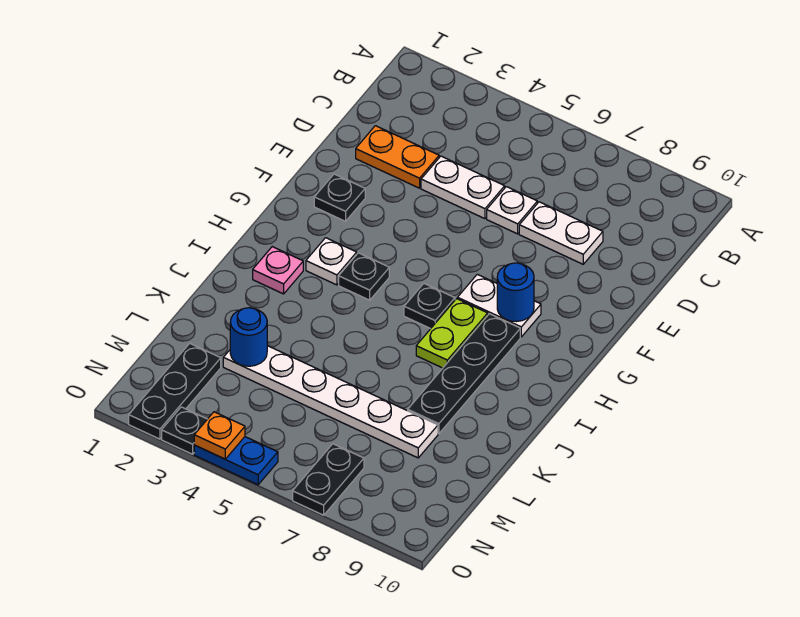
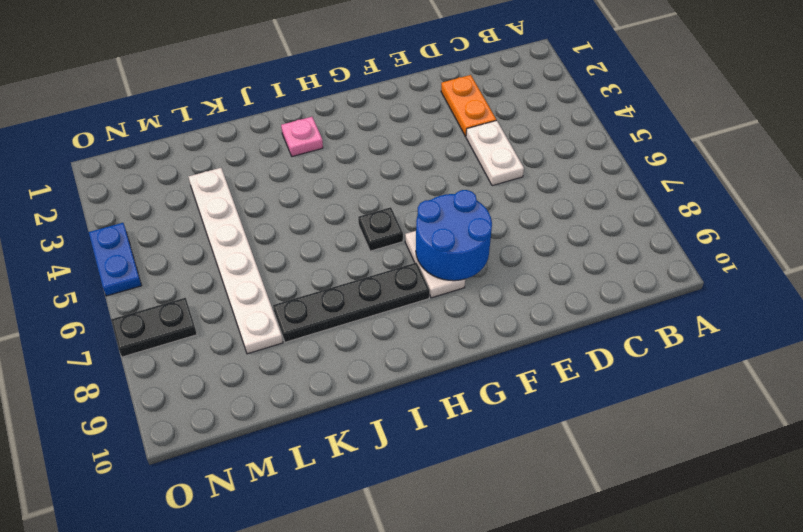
blue round brick F7:G8 level 2 -> blue round brick G8 level 2
none -> white plate D6 level 1
none -> white plate D7:D8 level 1
none -> black plate F2 level 1

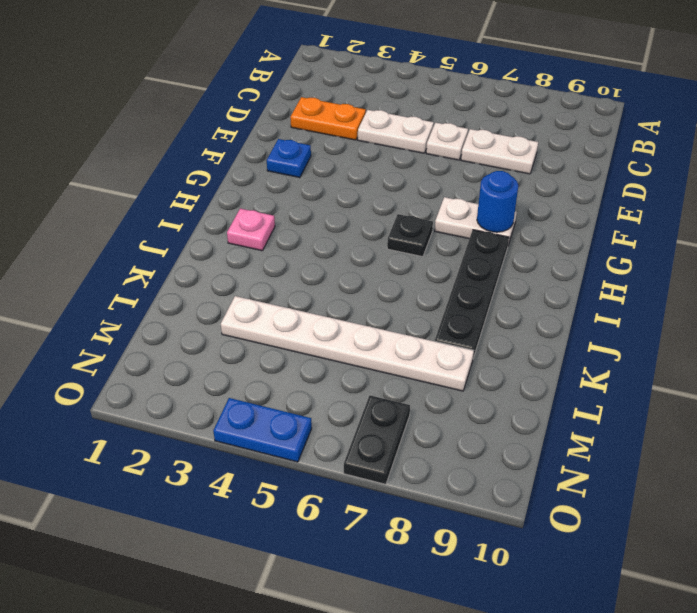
blue plate F2 level 1 -> black plate F2 level 1
none -> white plate H3 level 1
none -> black plate H4 level 1
none -> lime plate H7:I7 level 1

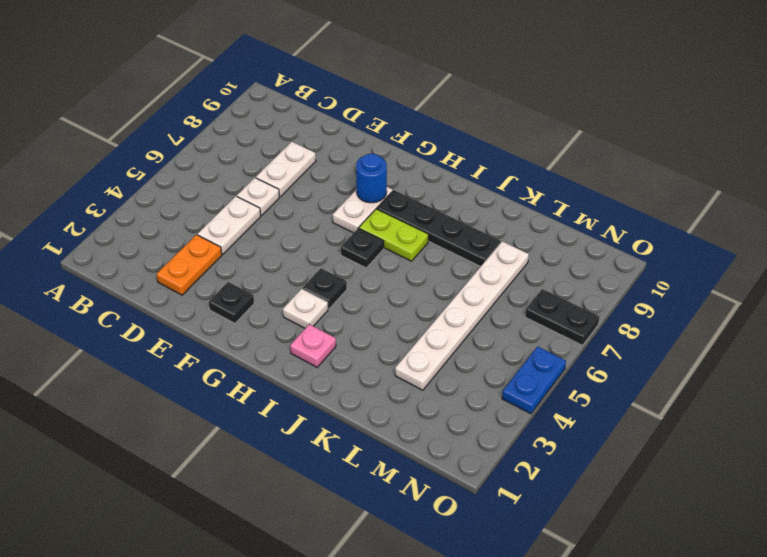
none -> black plate M2:O2 level 1
none -> black plate O3 level 1
none -> blue round brick L3 level 2

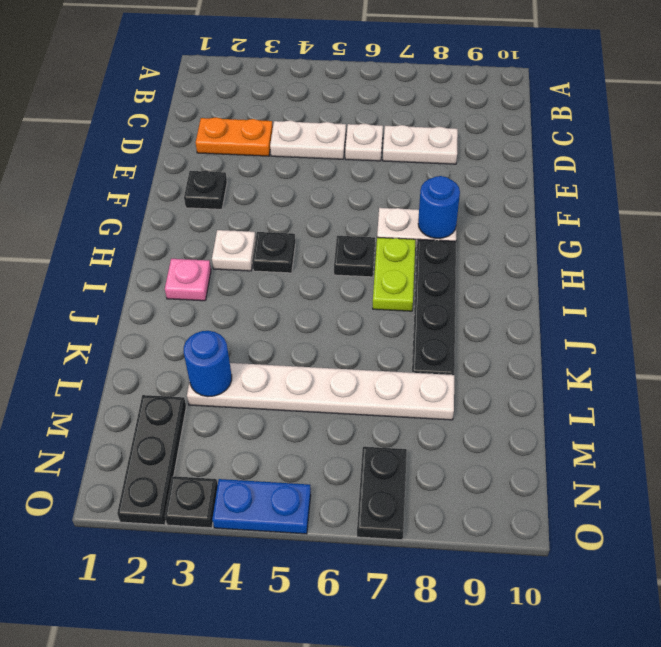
none -> orange plate O4 level 2

